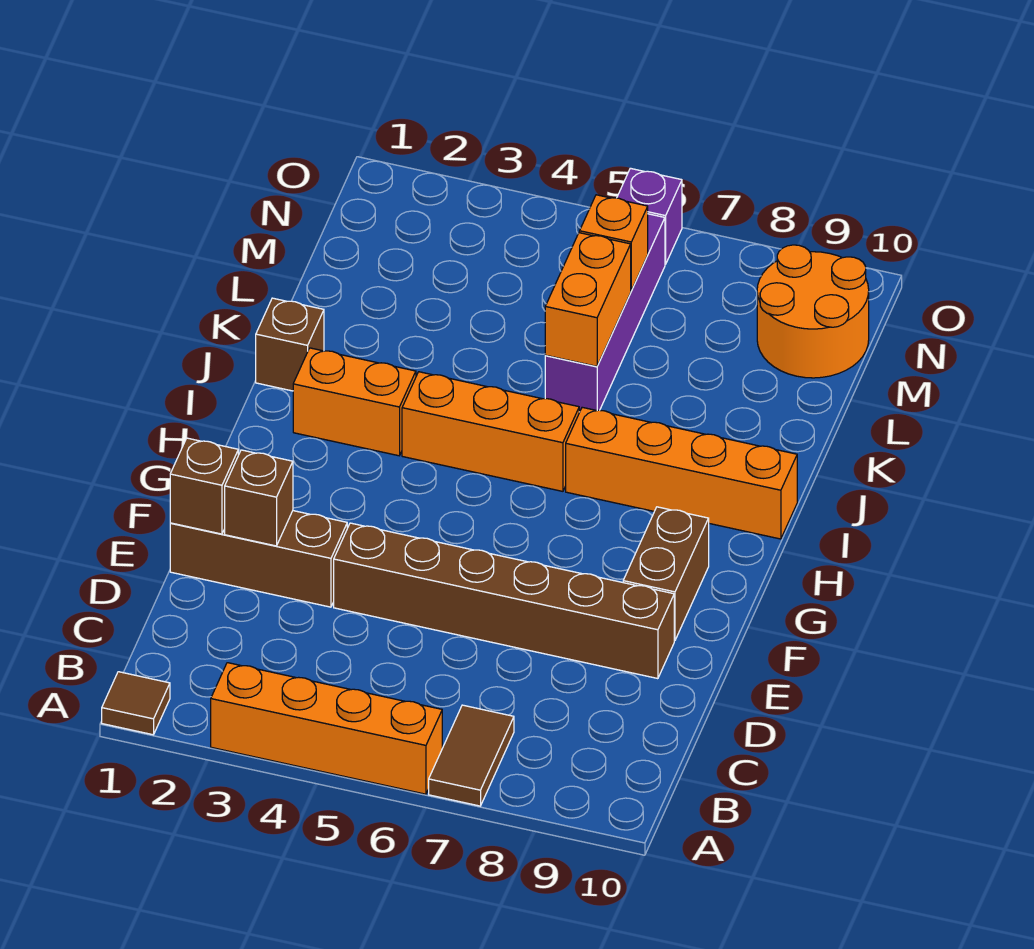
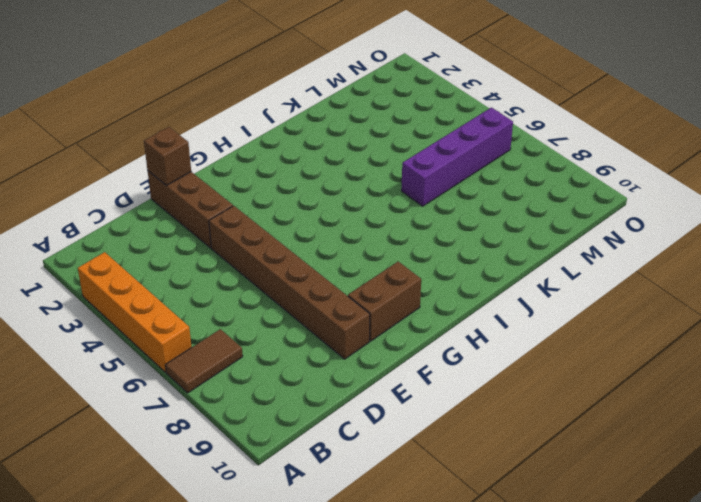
none -> brown tile A1 level 1
none -> orange brick I2:I3 level 1
none -> orange brick I4:I6 level 1

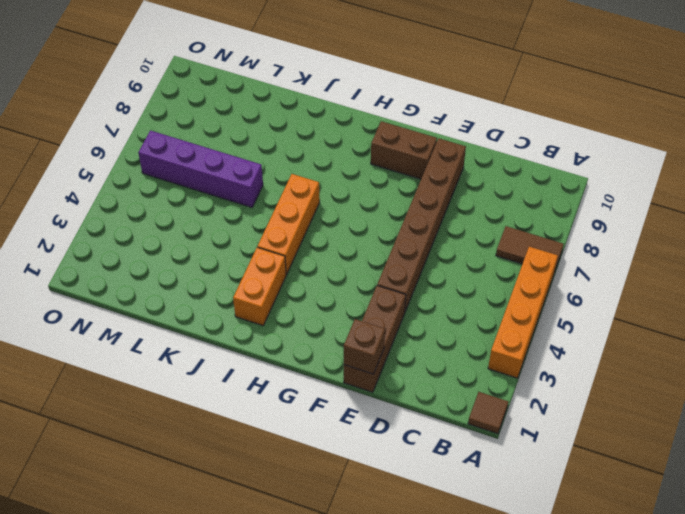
none -> orange brick I7:I10 level 1
none -> brown brick J1 level 1
none -> orange round brick M9:N10 level 1

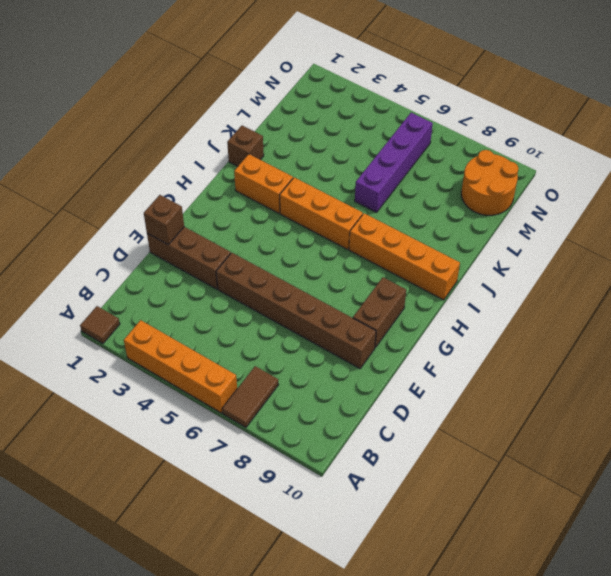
none -> purple brick O6 level 1
none -> brown brick E2 level 2
none -> orange brick K6:L6 level 2

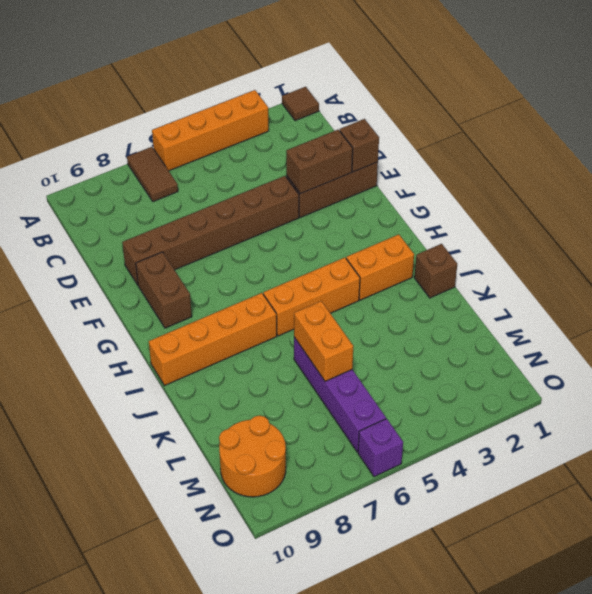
brown brick E2:E3 level 2 -> brown brick E2 level 2
none -> orange brick M6 level 2

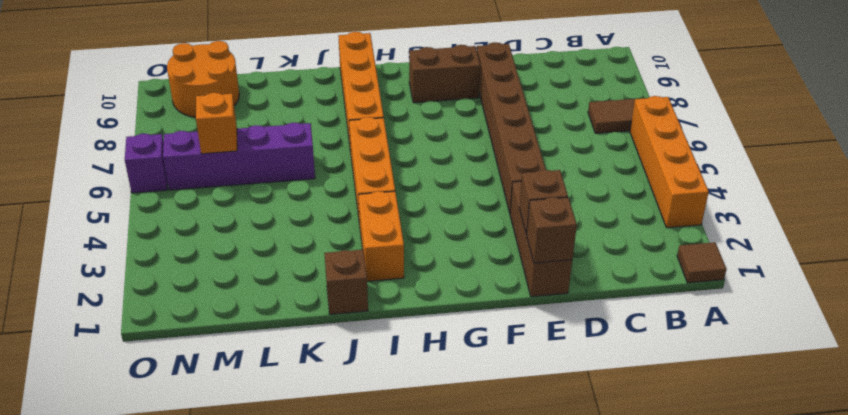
none -> orange brick K6:L6 level 2

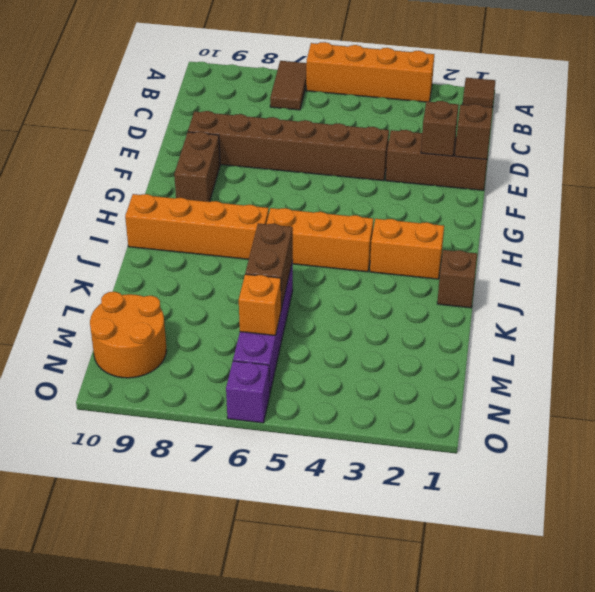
brown brick K6:L6 level 2 -> orange brick K6:L6 level 2

